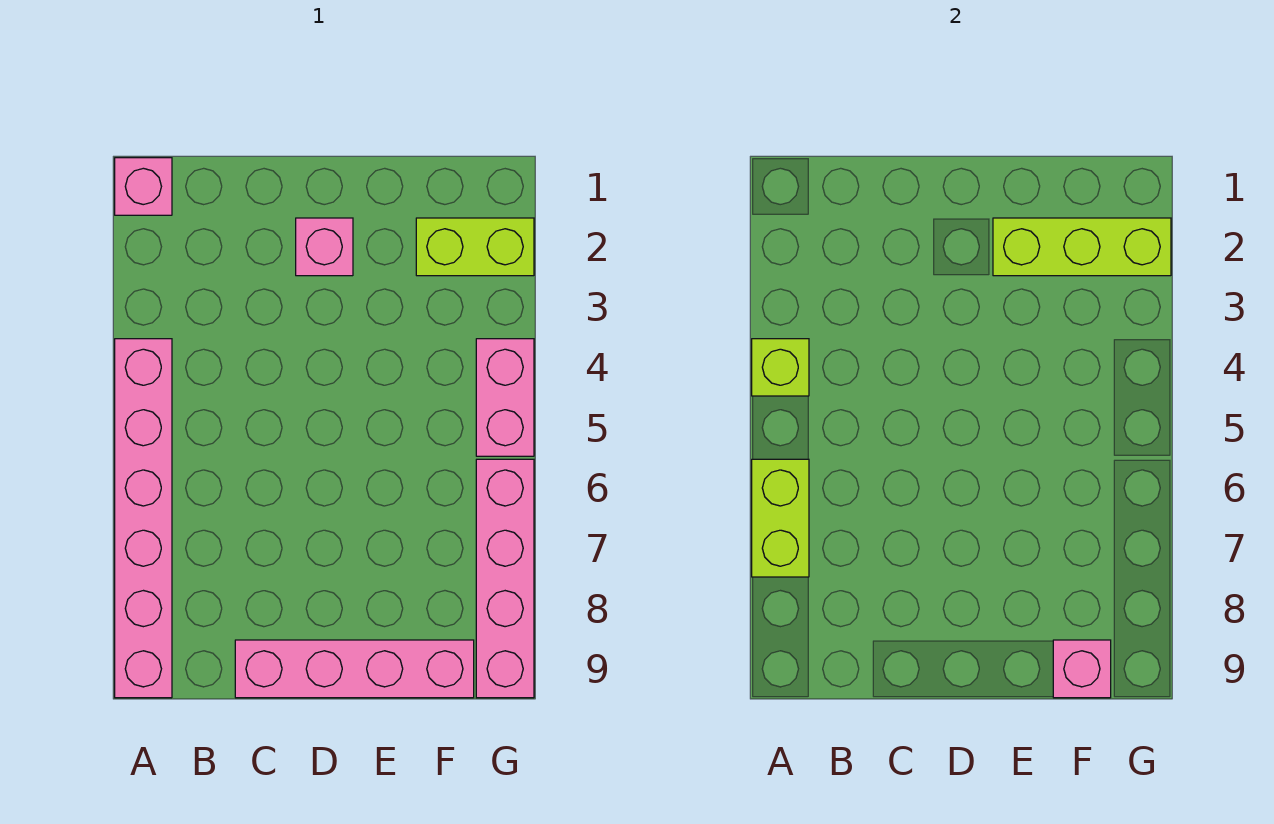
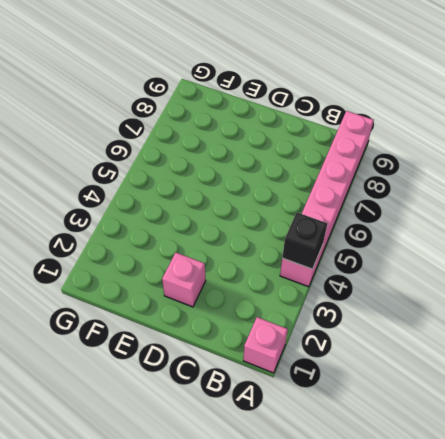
black brick A4 level 2 -> lime brick A4 level 2
none -> pink brick C9:F9 level 1
none -> lime brick F2:G2 level 1

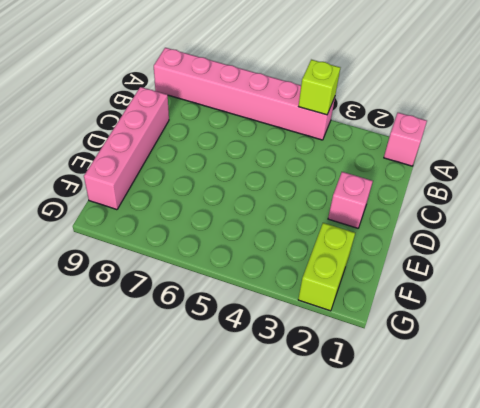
none -> pink brick G4:G5 level 1
none -> pink brick G6:G9 level 1

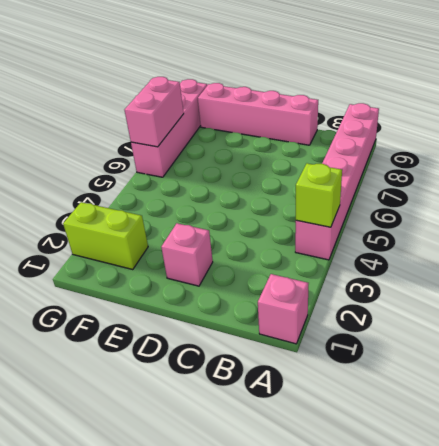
pink brick G6:G7 level 2 -> pink brick G4:G5 level 1
none -> lime brick A6:A7 level 2
none -> lime brick E2:G2 level 2

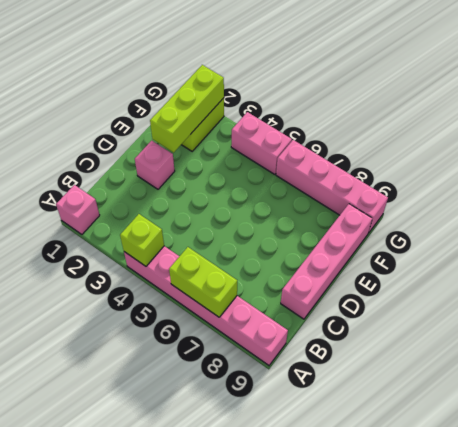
none -> pink brick F9 level 2

